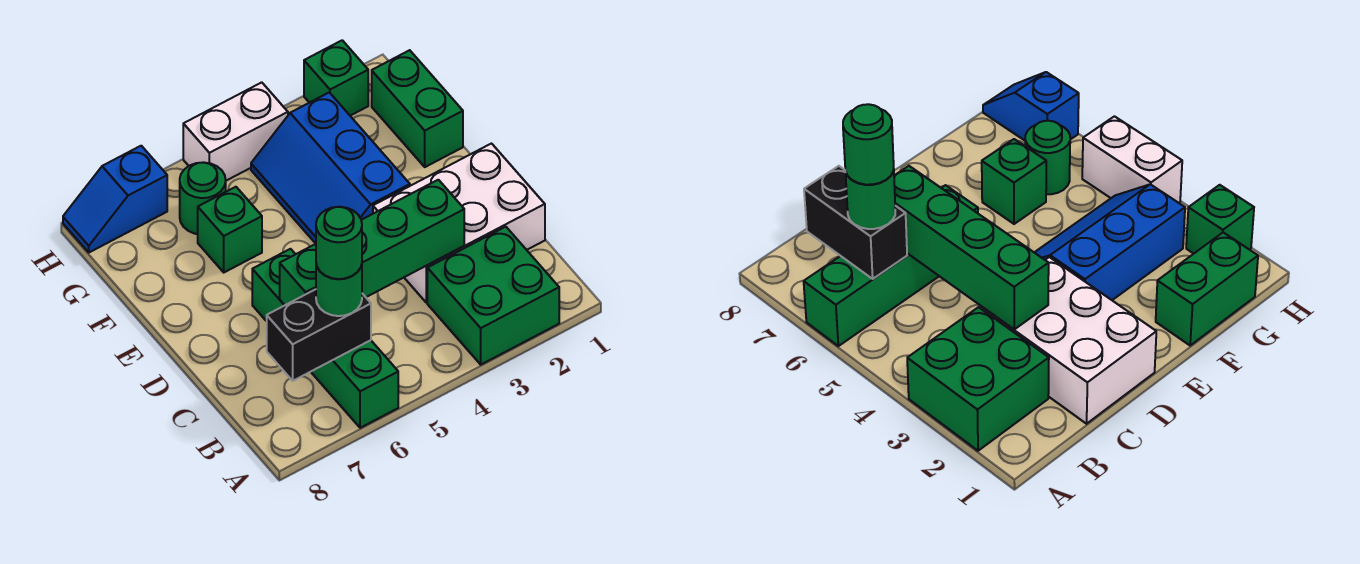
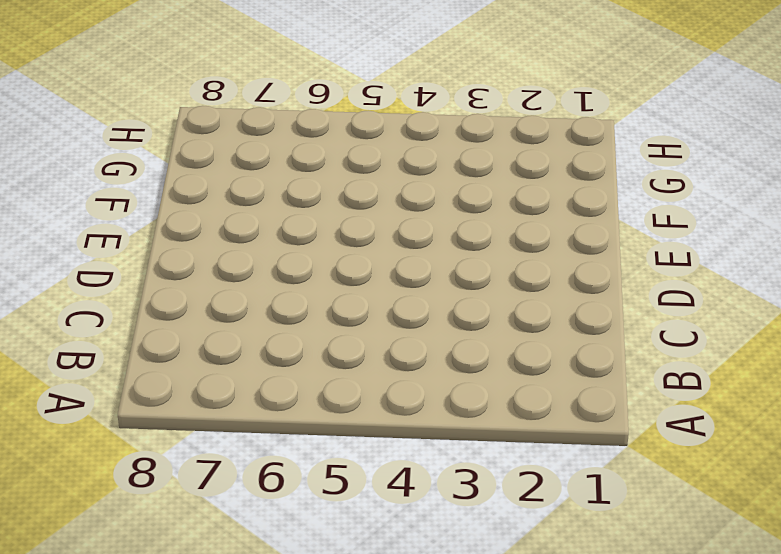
none -> green brick A2:B3 level 1
none -> green brick A6:D6 level 1
none -> white brick C1:D3 level 1

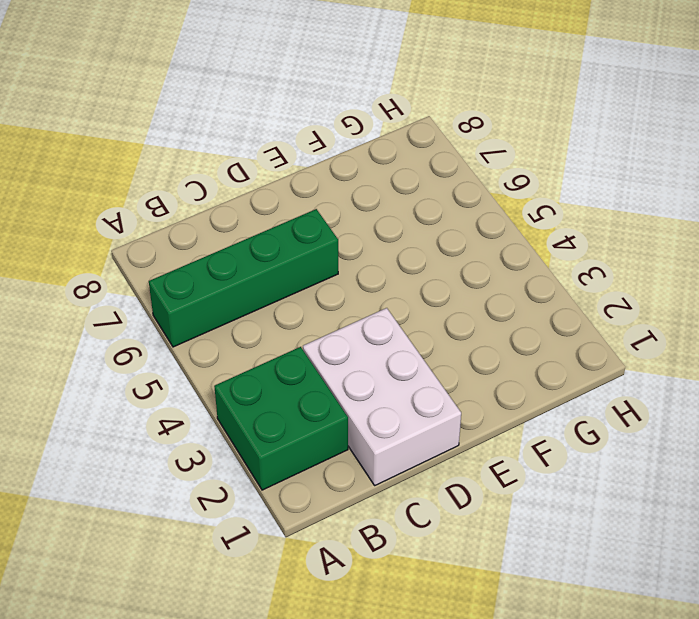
none -> blue slope E3:G4 level 1 top 3
none -> green brick F1:G1 level 1
none -> green brick F6 level 1

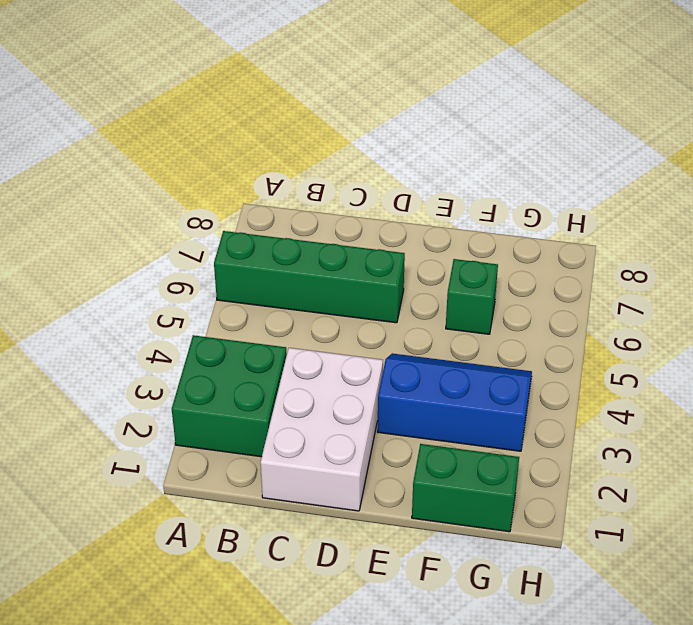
none -> green round brick G6 level 1
none -> green brick H2 level 1
none -> white brick H4:H5 level 1

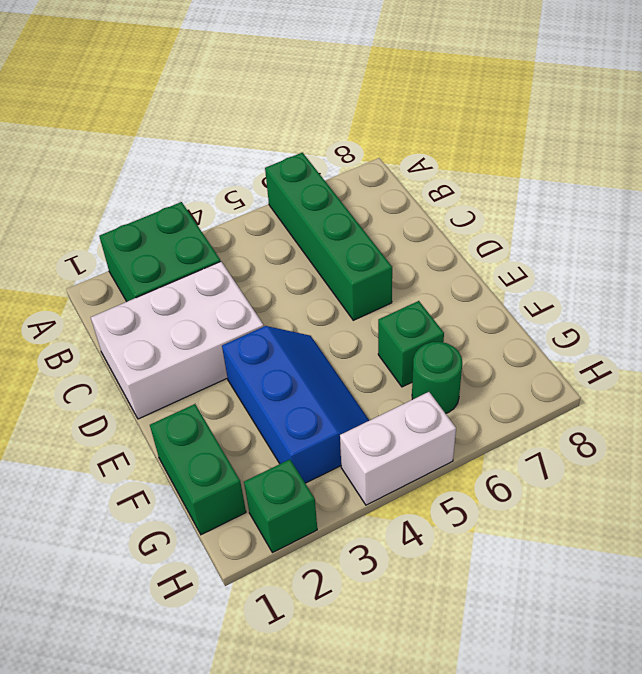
none -> blue slope H7:H8 level 1 top 7
none -> black brick B6:B7 level 2
none -> green brick C3:C6 level 2

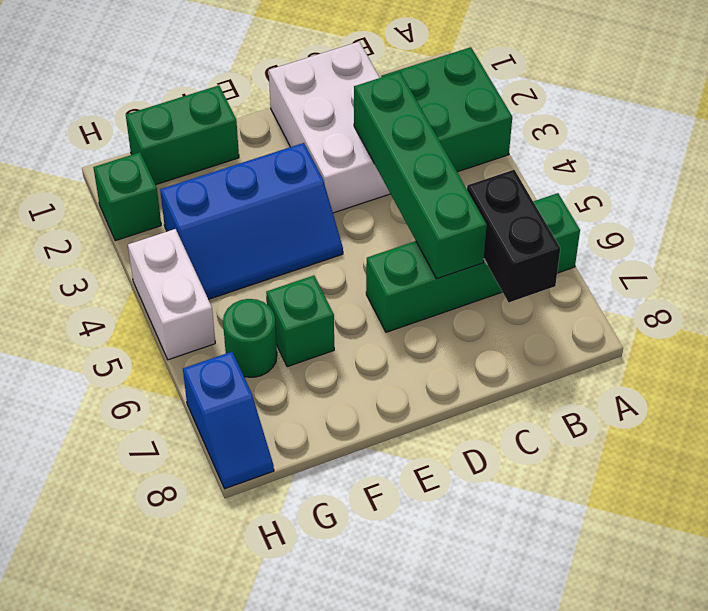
none -> green round brick B6 level 3
none -> green round brick B6 level 4

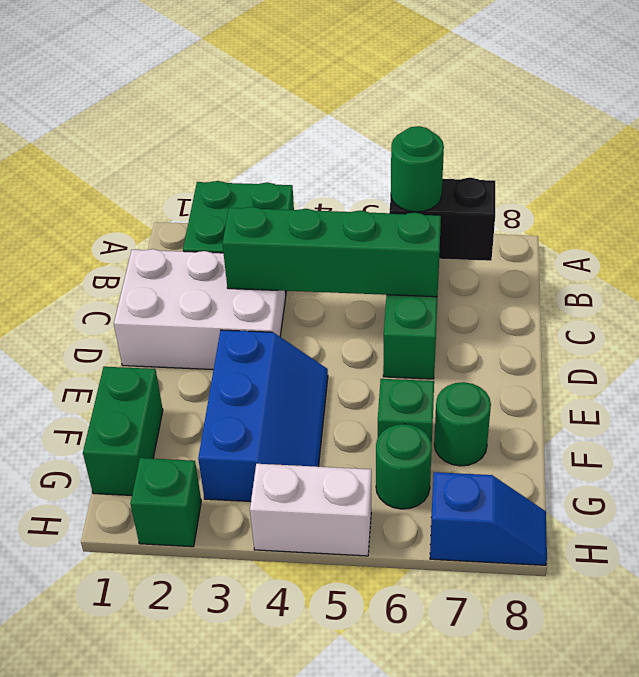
green round brick F7 level 1 -> green round brick B6 level 4

